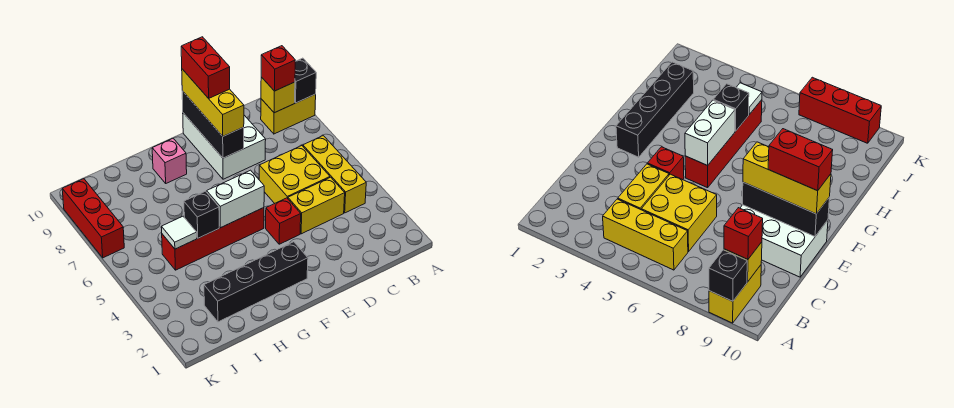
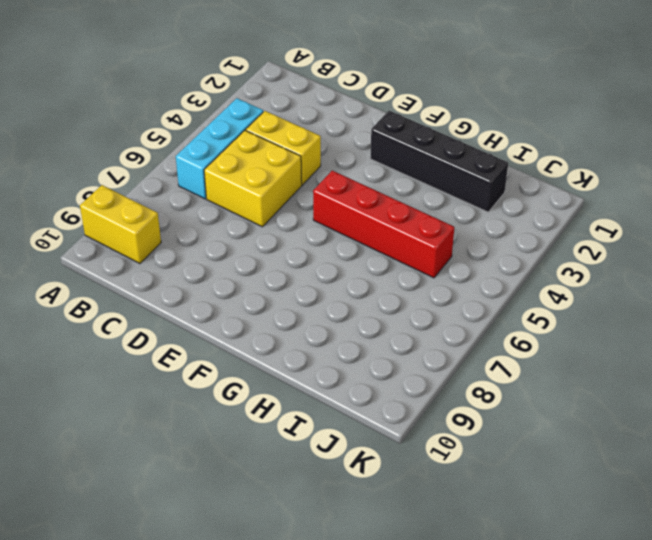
cyan brick B4:B6 level 1 -> yellow brick B4:B6 level 1
none -> white brick D8:E10 level 1
none -> red brick E4 level 1
none -> pink brick G9 level 1

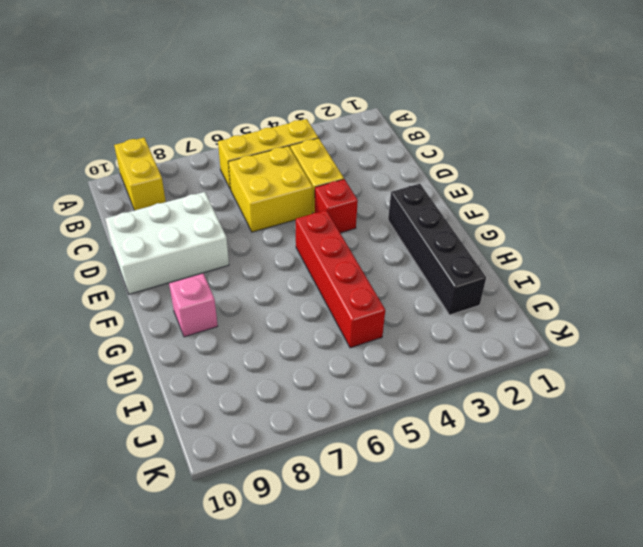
none -> red brick K7:K9 level 1
none -> black brick A9 level 2
none -> yellow brick B9 level 2

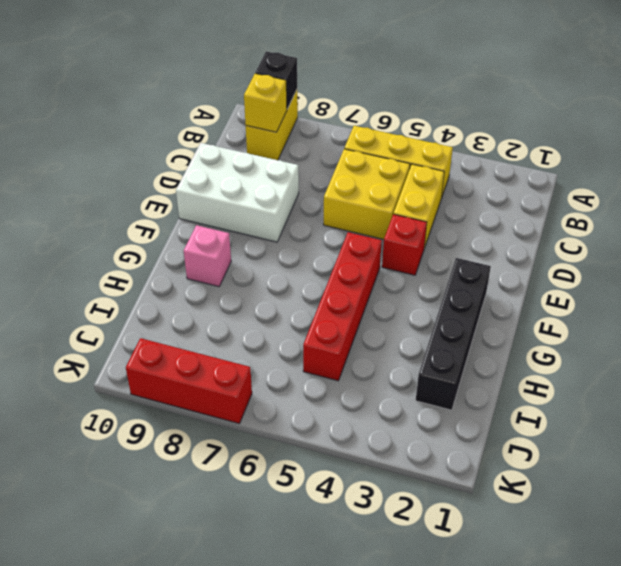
none -> black brick E8:E10 level 2
none -> white brick F5:G5 level 2
none -> black brick H5 level 2

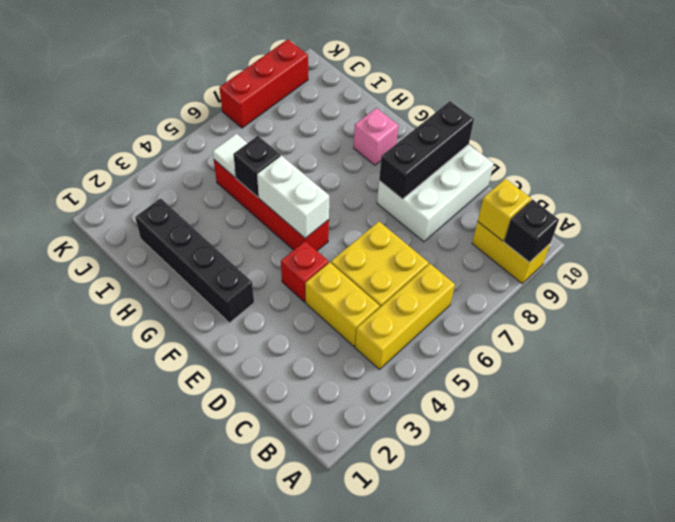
none -> red brick B9 level 3
none -> yellow brick E8:E10 level 3
none -> red brick E9:E10 level 4

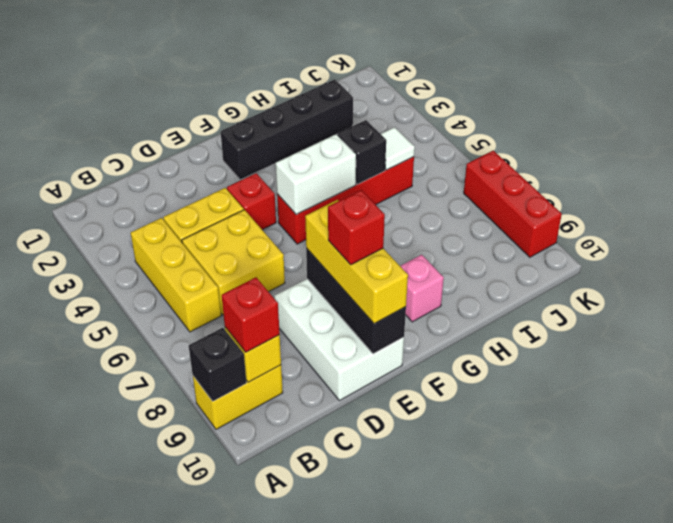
red brick E9 level 4 -> red brick E9:E10 level 4

